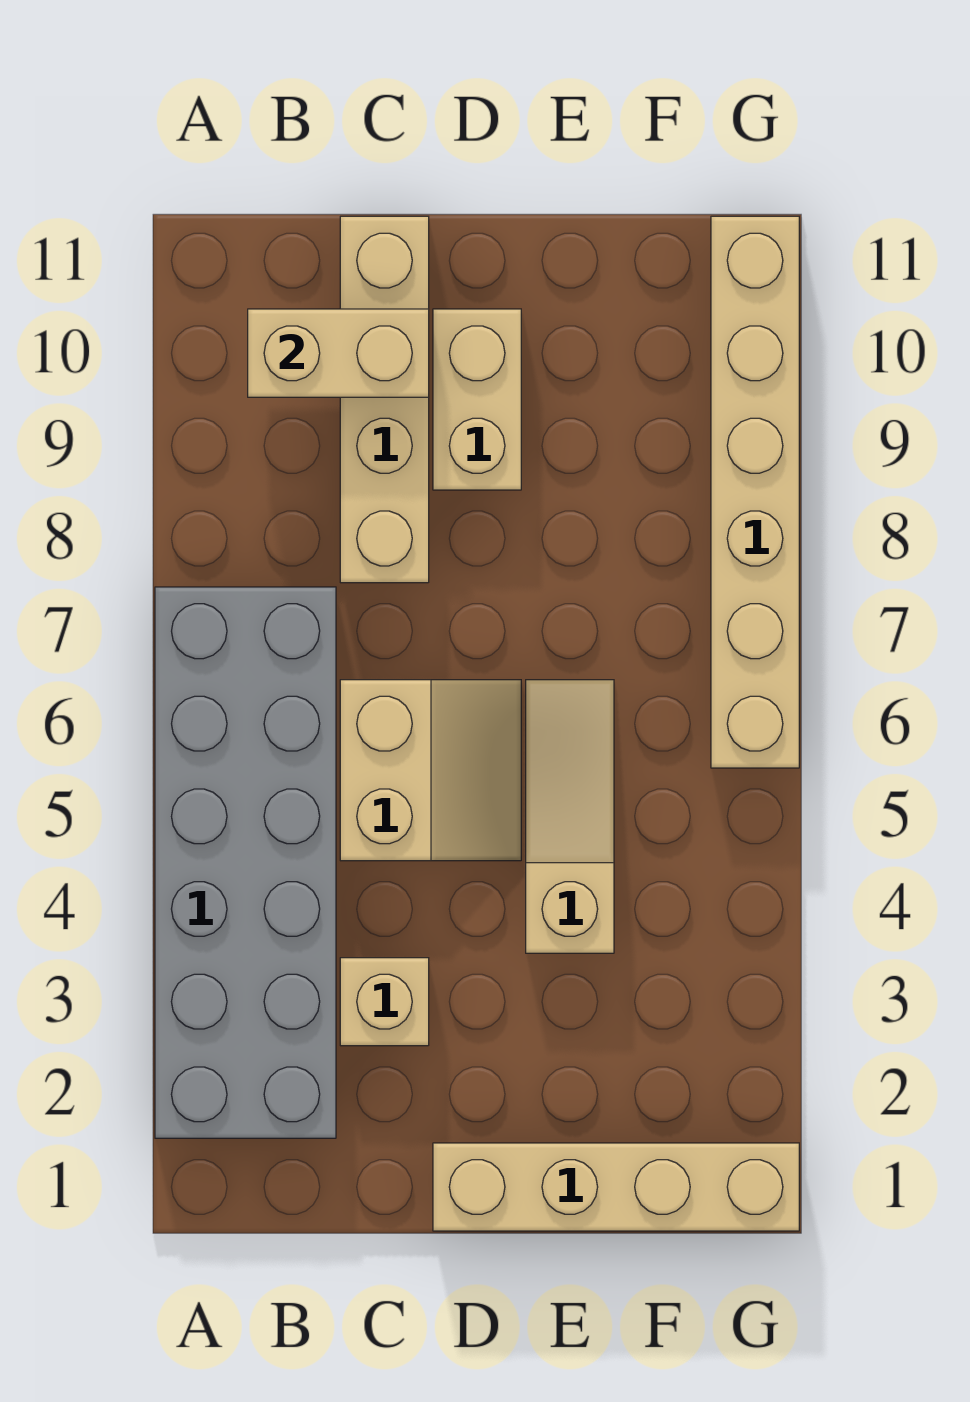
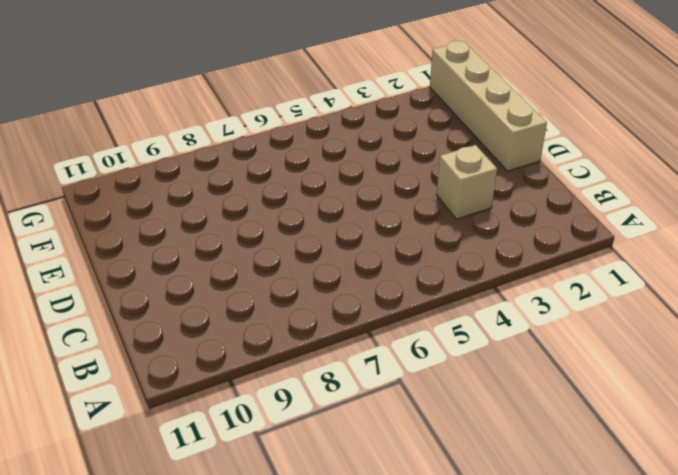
none -> grey brick A2:B7 level 1
none -> tan slope C5:D6 level 1 top C

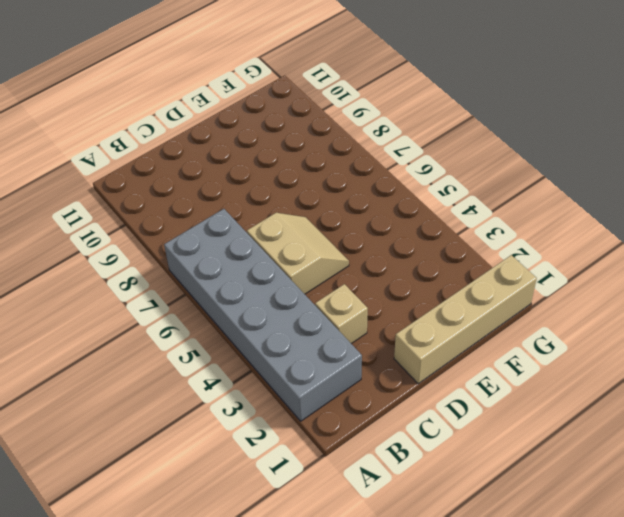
none -> tan brick C8:C11 level 1
none -> tan brick D9:D10 level 1

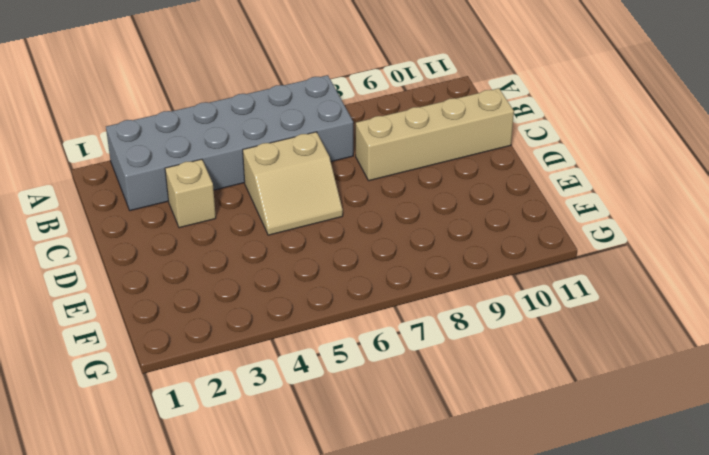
none -> tan brick D1:G1 level 1
none -> tan brick D9:D10 level 1

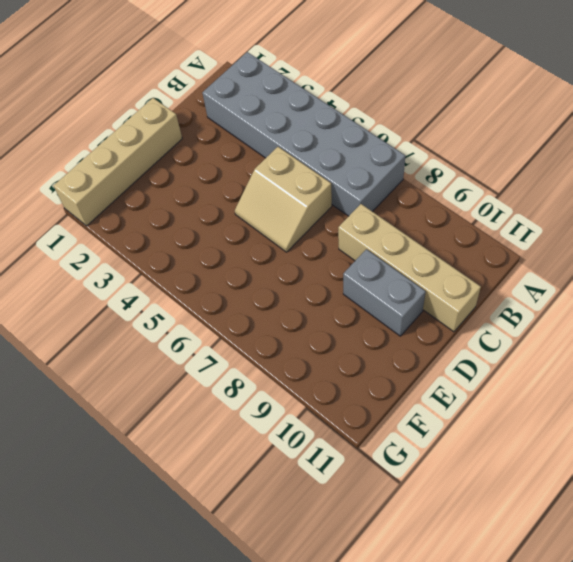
grey brick D9:D10 level 1 -> tan brick D9:D10 level 1
none -> tan brick C3 level 1
none -> tan slope E4:E6 level 1 top 4

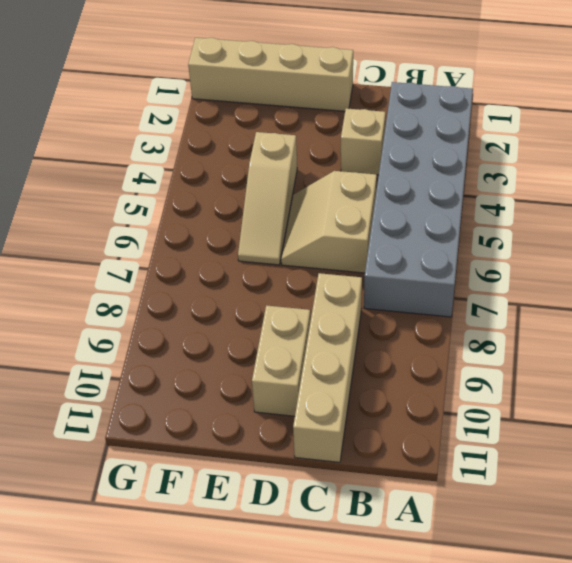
none -> tan brick G6:G11 level 1
none -> tan brick B10:C10 level 2

